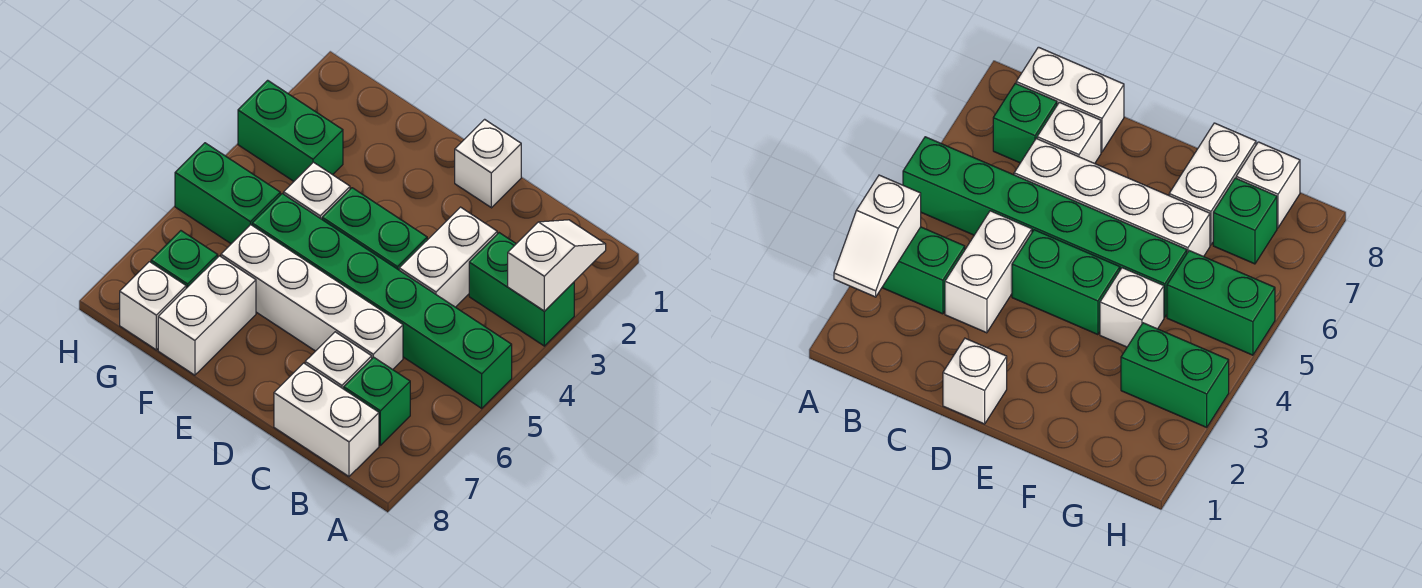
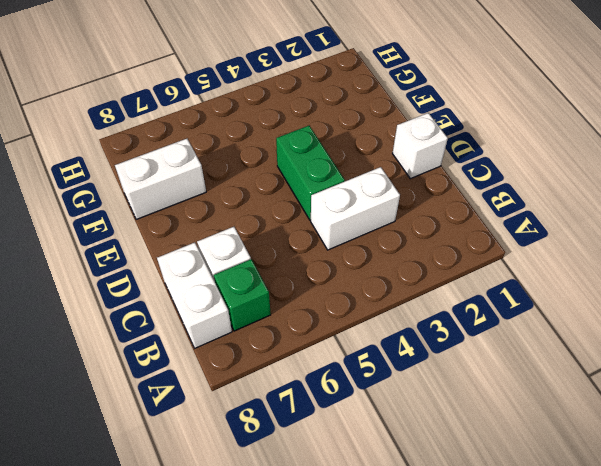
none -> green brick A3:B3 level 1
none -> green brick A5:F5 level 1
none -> white brick C6:F6 level 1

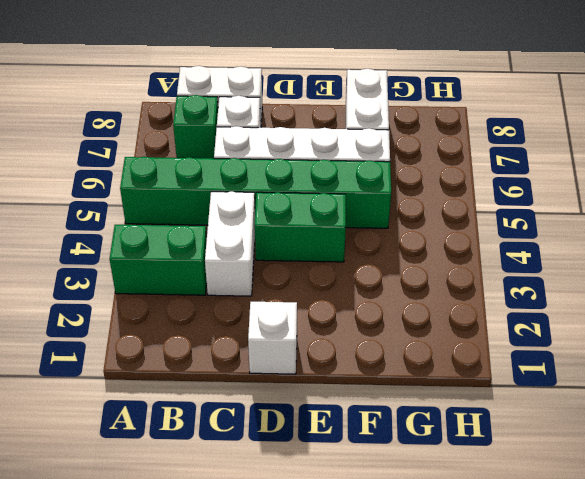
none -> white brick F4 level 1
none -> green brick G3:H3 level 1
none -> green brick G5:H5 level 1

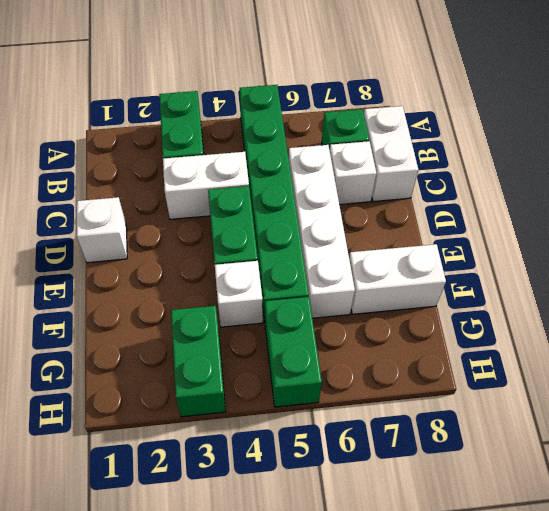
none -> green brick G7 level 1
none -> white brick G8 level 1
none -> white slope A2:A3 level 2 top 3

